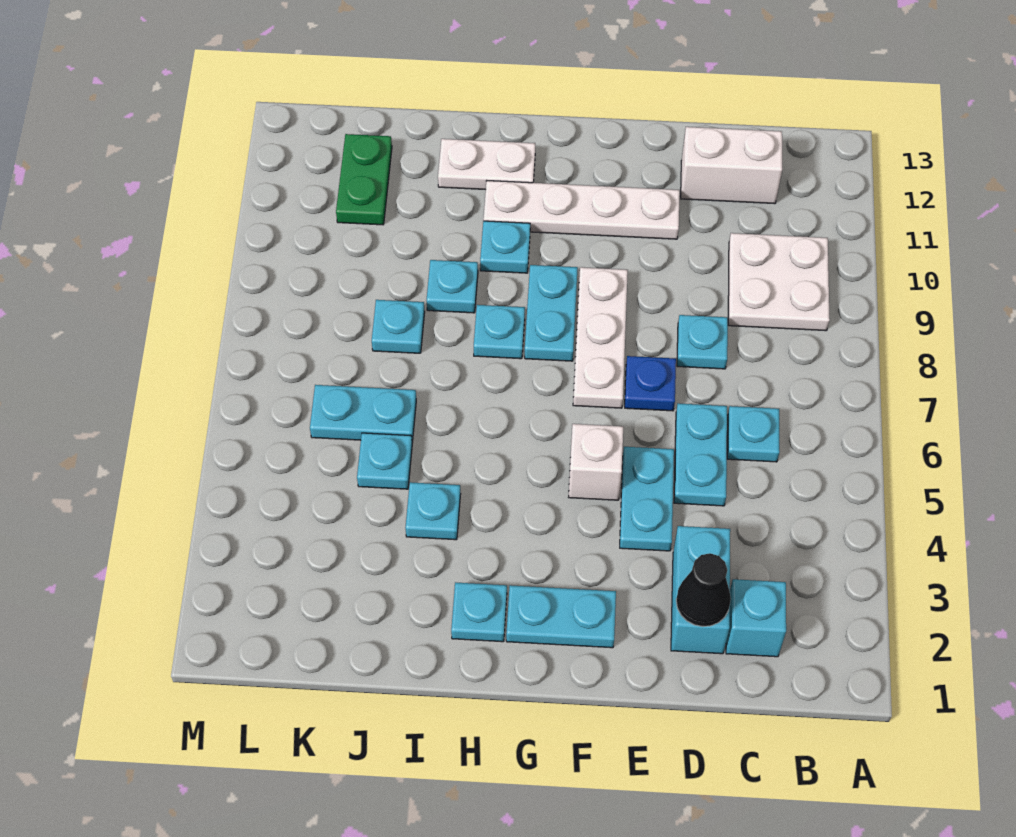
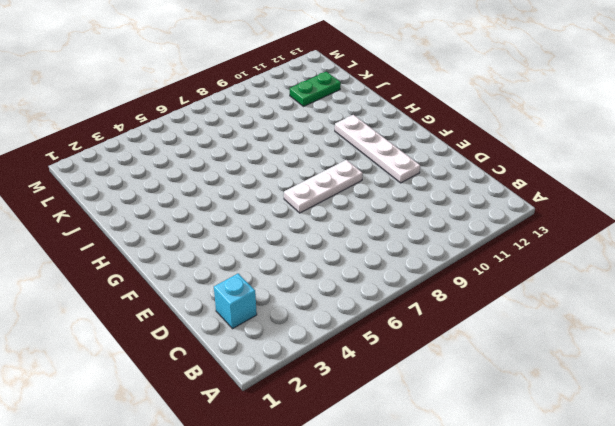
none -> white plate B9:C10 level 1
none -> cyan plate C6 level 1
none -> white brick C12:D12 level 1

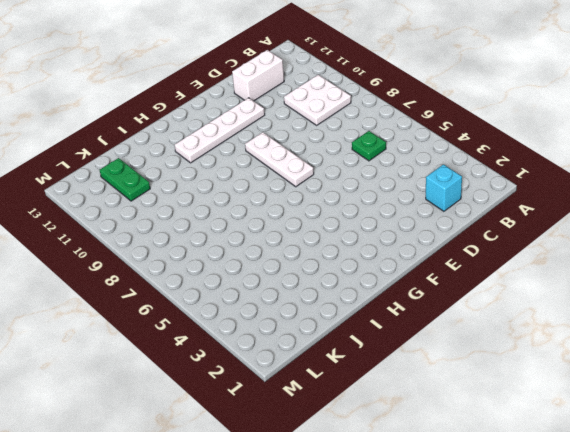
green plate C6 level 1 -> cyan plate C6 level 1
none -> cyan brick D2:D3 level 1
none -> cyan plate D5:D6 level 1
none -> cyan plate D8 level 1

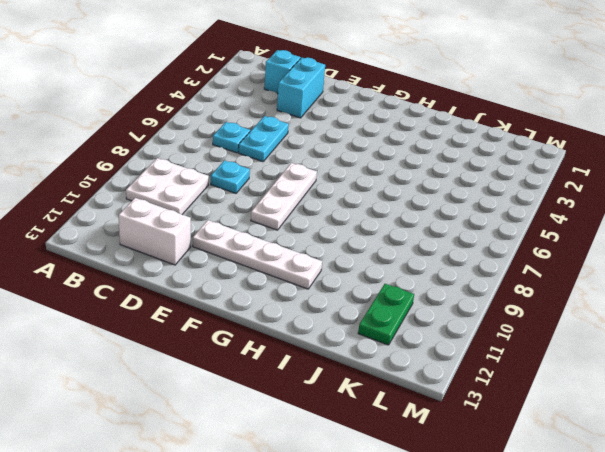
none -> cyan plate E4:E5 level 1
none -> blue plate E7 level 1
none -> cyan plate F2:G2 level 1

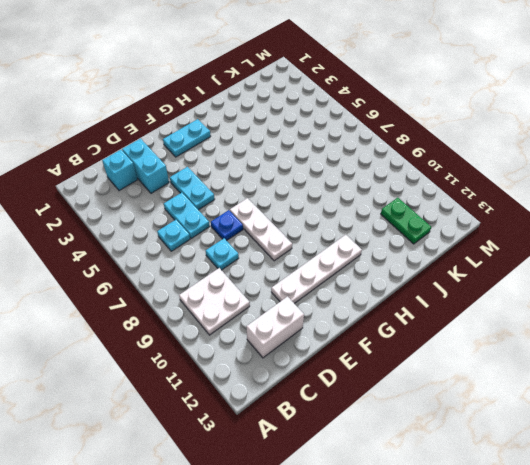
none -> white brick F5 level 1
none -> cyan plate G8:G9 level 1
none -> cyan plate H2 level 1

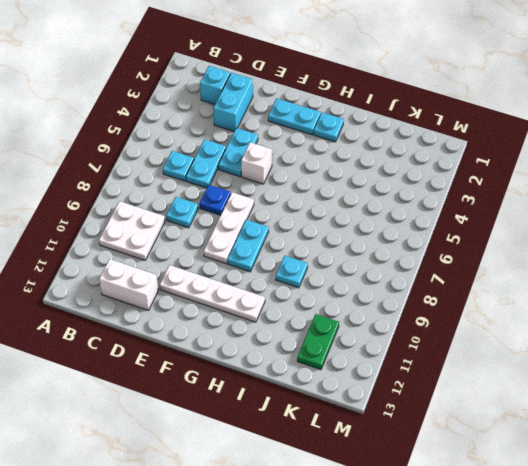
none -> cyan plate H8 level 1
none -> cyan plate H10 level 1
none -> white plate H12:I12 level 1

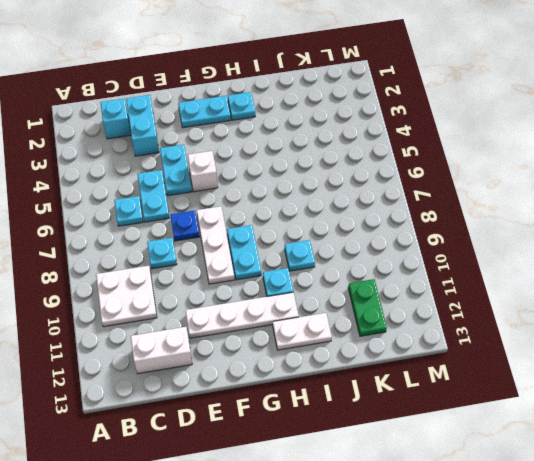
none -> cyan plate H8 level 1
none -> cyan plate I4 level 1
none -> cyan plate J5 level 1

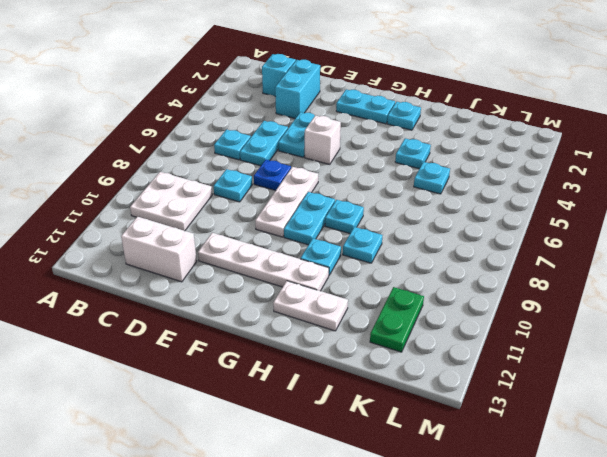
none -> cyan plate J6:K6 level 1
none -> cyan plate J8 level 1
none -> black cone D2 level 2

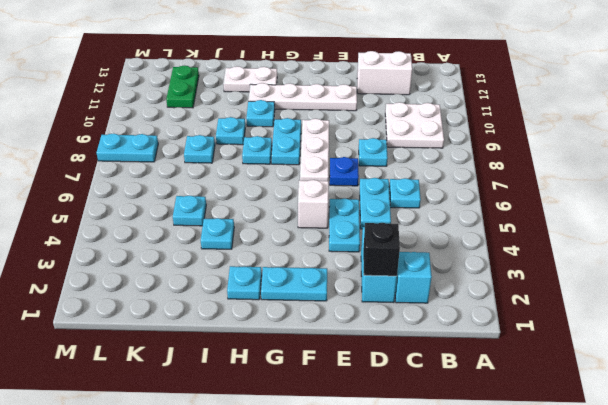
black brick D2 level 2 -> black cone D2 level 2
cyan plate L8:M8 level 1 -> cyan plate J6:K6 level 1

